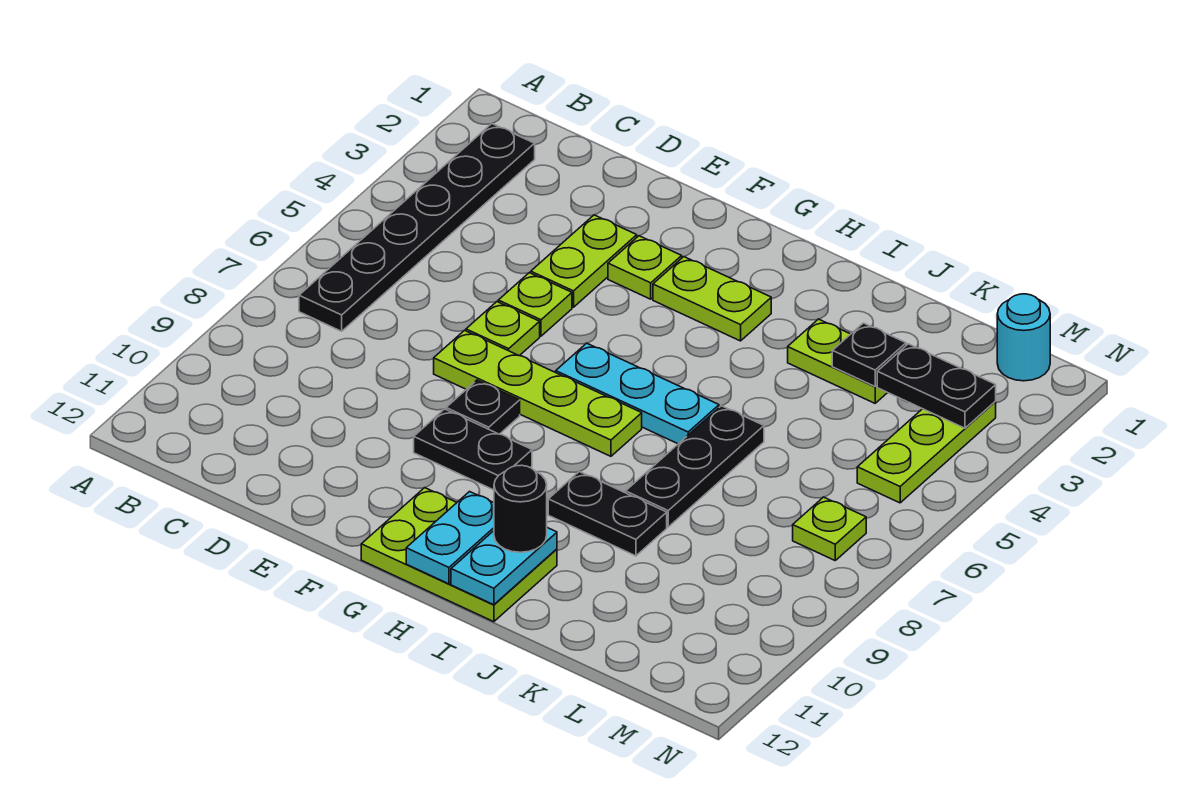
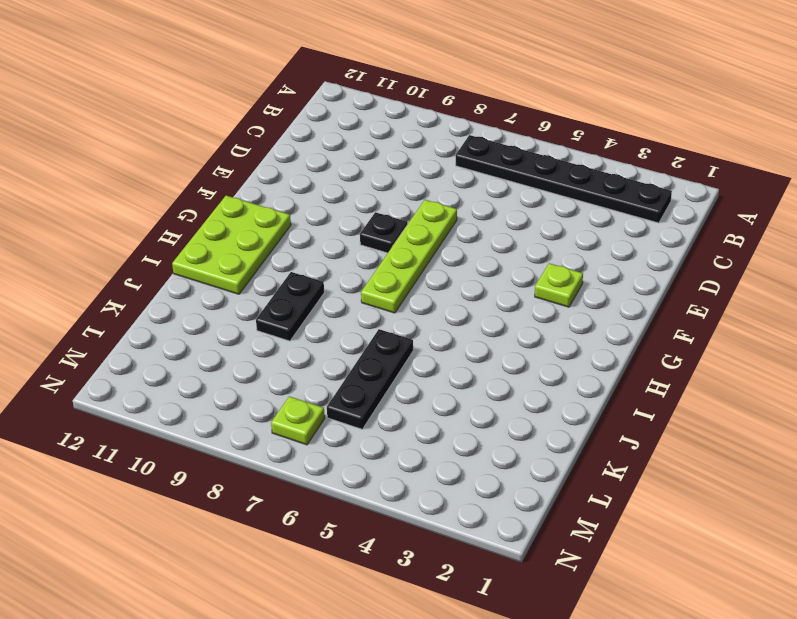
black plate J6:L6 level 1 -> black plate J6:J8 level 1
none -> lime plate E3:E4 level 1
none -> lime plate E5 level 1
none -> lime plate E6 level 1

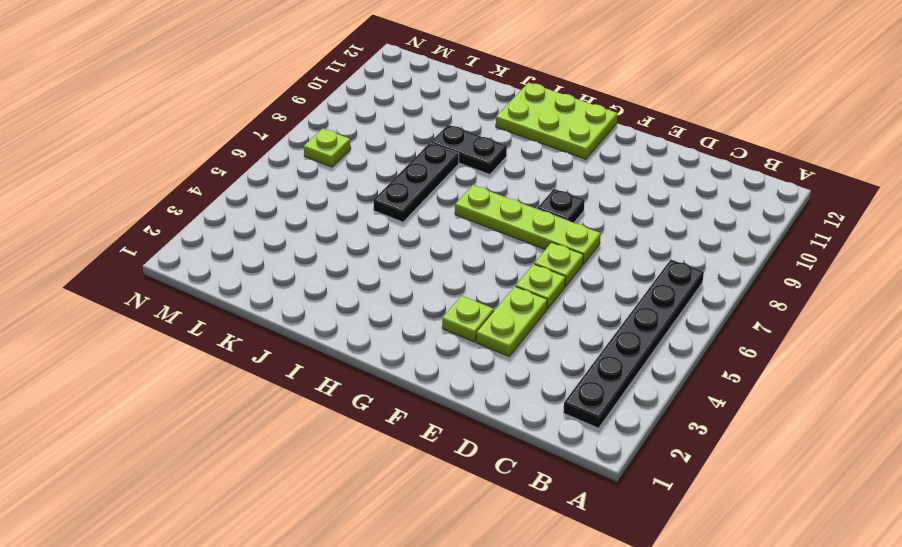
none -> black plate F9:G9 level 1
none -> lime plate G3:H3 level 1
none -> cyan plate G6:I6 level 1

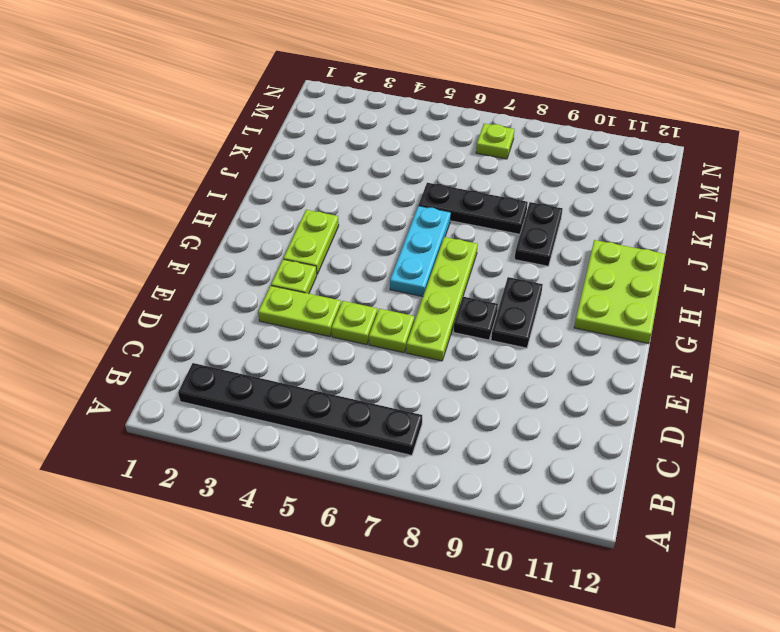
none -> lime plate J3:K3 level 1
none -> cyan round brick M1 level 1
none -> lime plate M3:M5 level 1

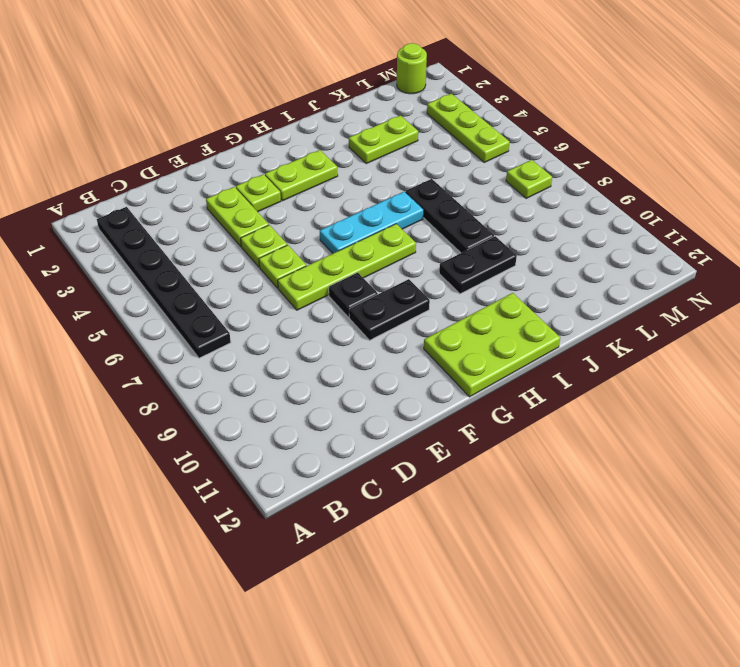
lime round brick M1 level 1 -> cyan round brick M1 level 1
none -> cyan plate H11:H12 level 2
none -> cyan plate I11:I12 level 2
none -> black plate K3 level 2

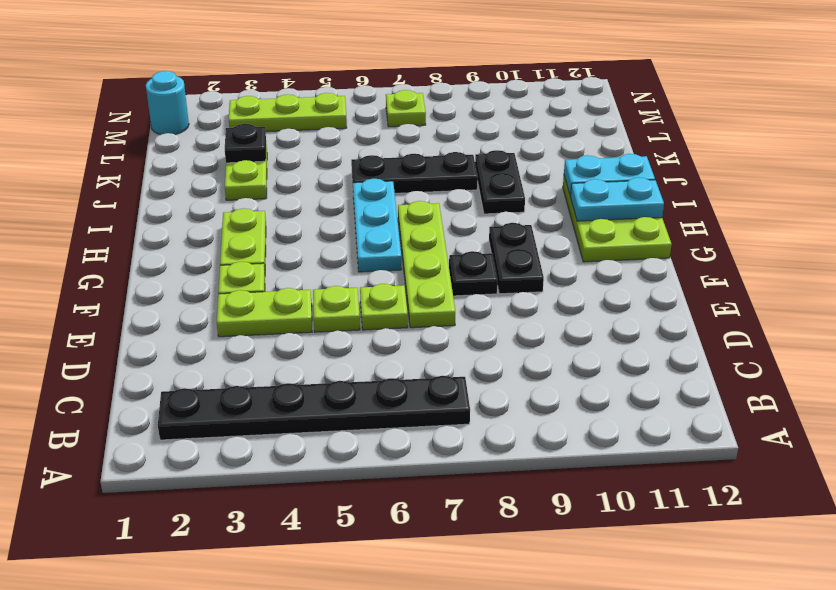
none -> black plate L3:M3 level 2
none -> black round brick I11 level 3

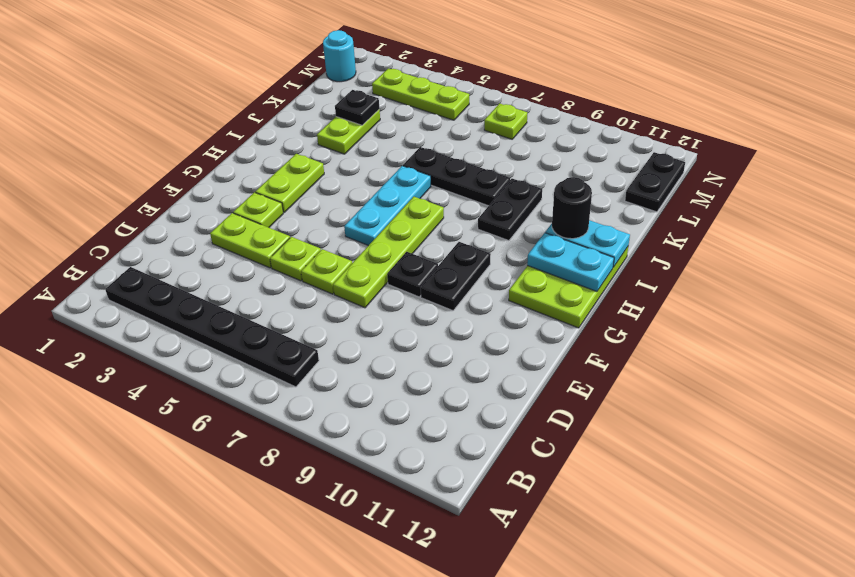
black plate L12:M12 level 1 -> black plate L3:M3 level 2

